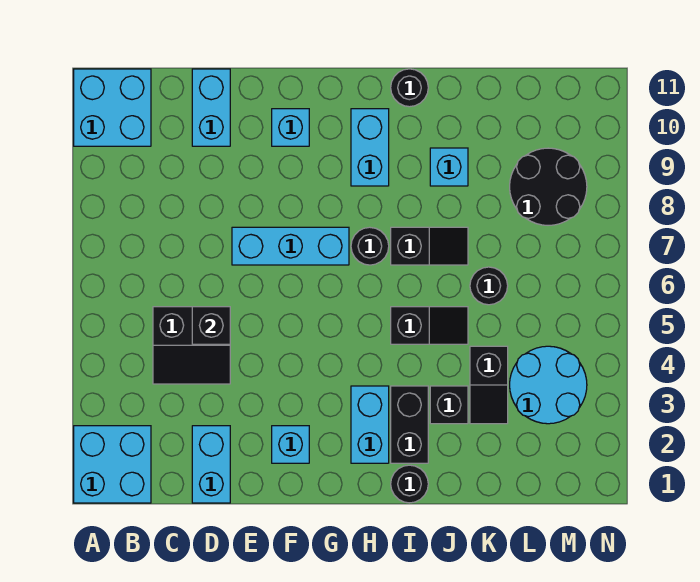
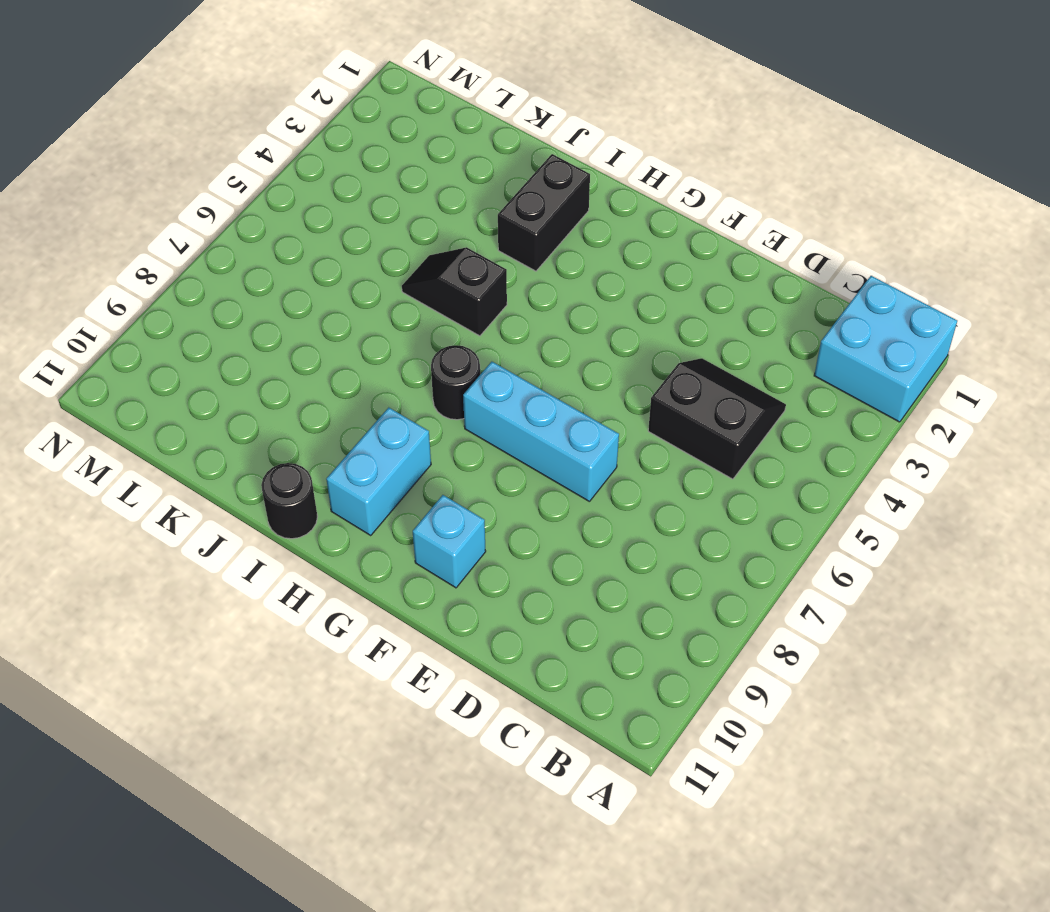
none -> cyan brick A10:B11 level 1
none -> cyan brick D1:D2 level 1
none -> cyan brick D10:D11 level 1

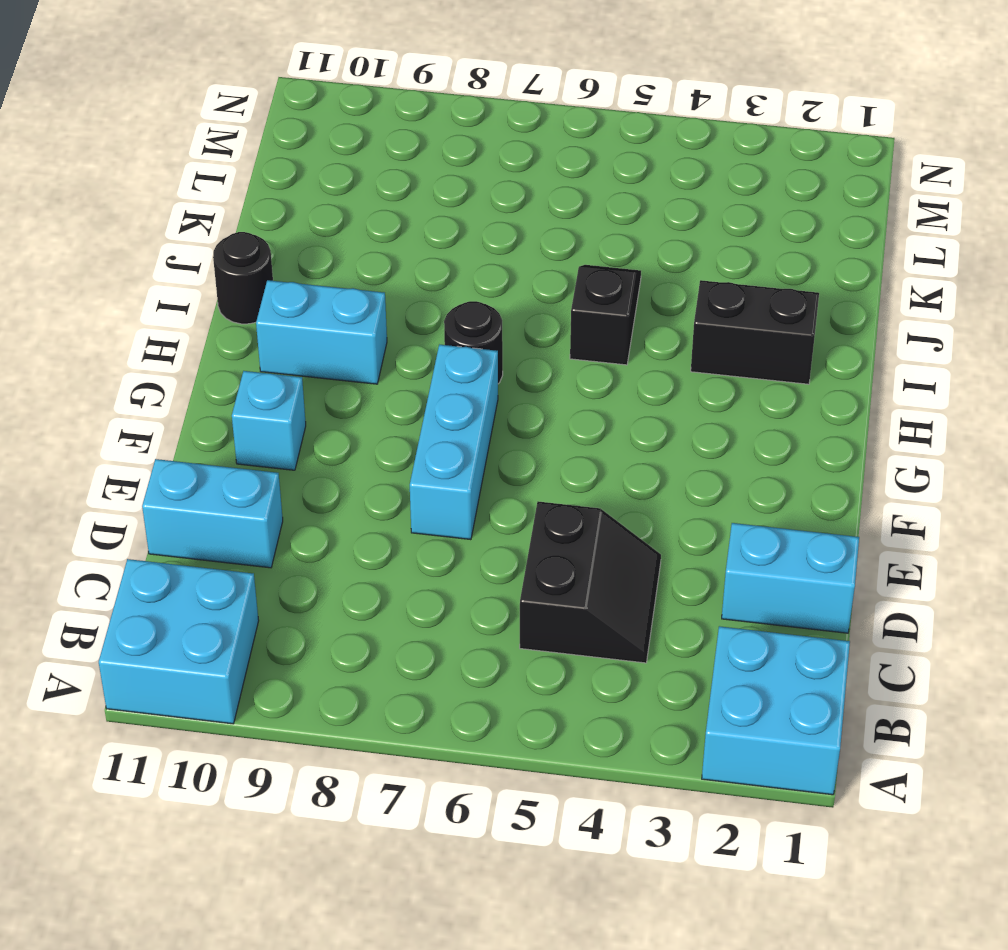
none -> cyan brick F2 level 1
none -> cyan brick H2:H3 level 1
none -> black round brick I1 level 1

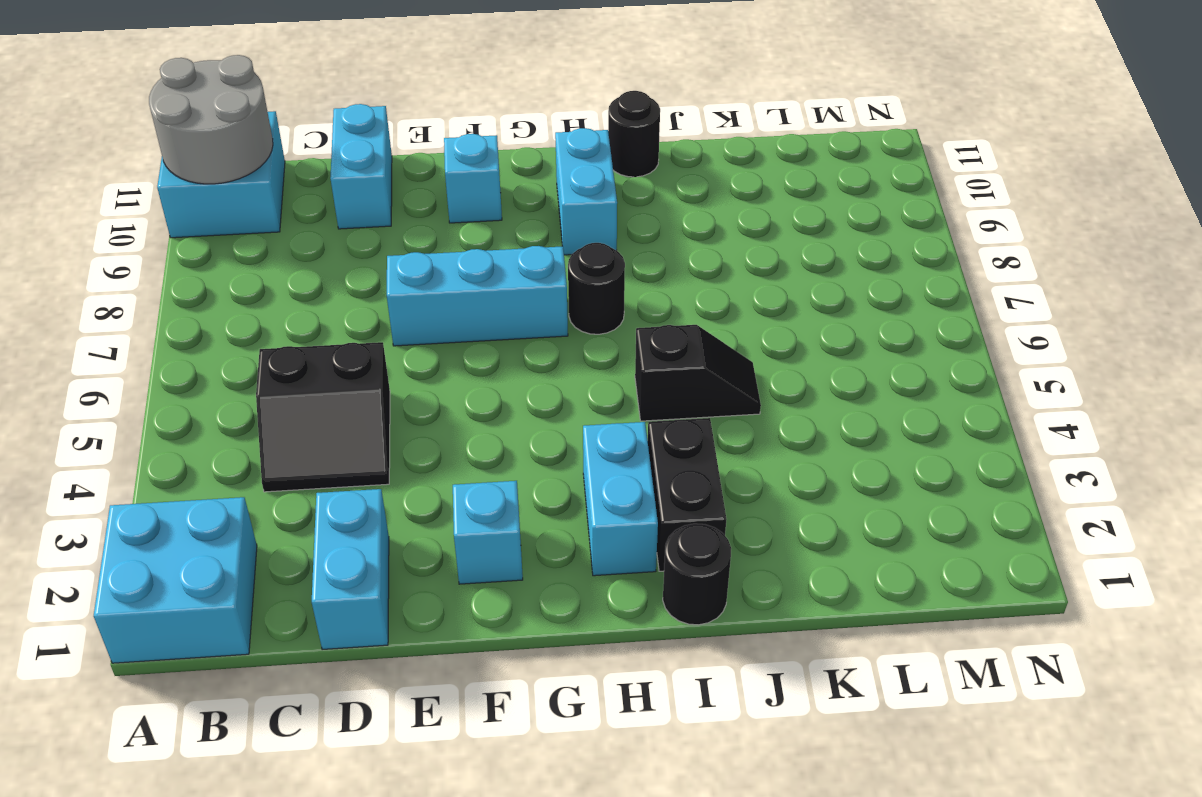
grey round brick A10:B11 level 2 -> none
none -> black slope I7:J7 level 1 top I
none -> black brick J3 level 1
none -> cyan brick J9 level 1

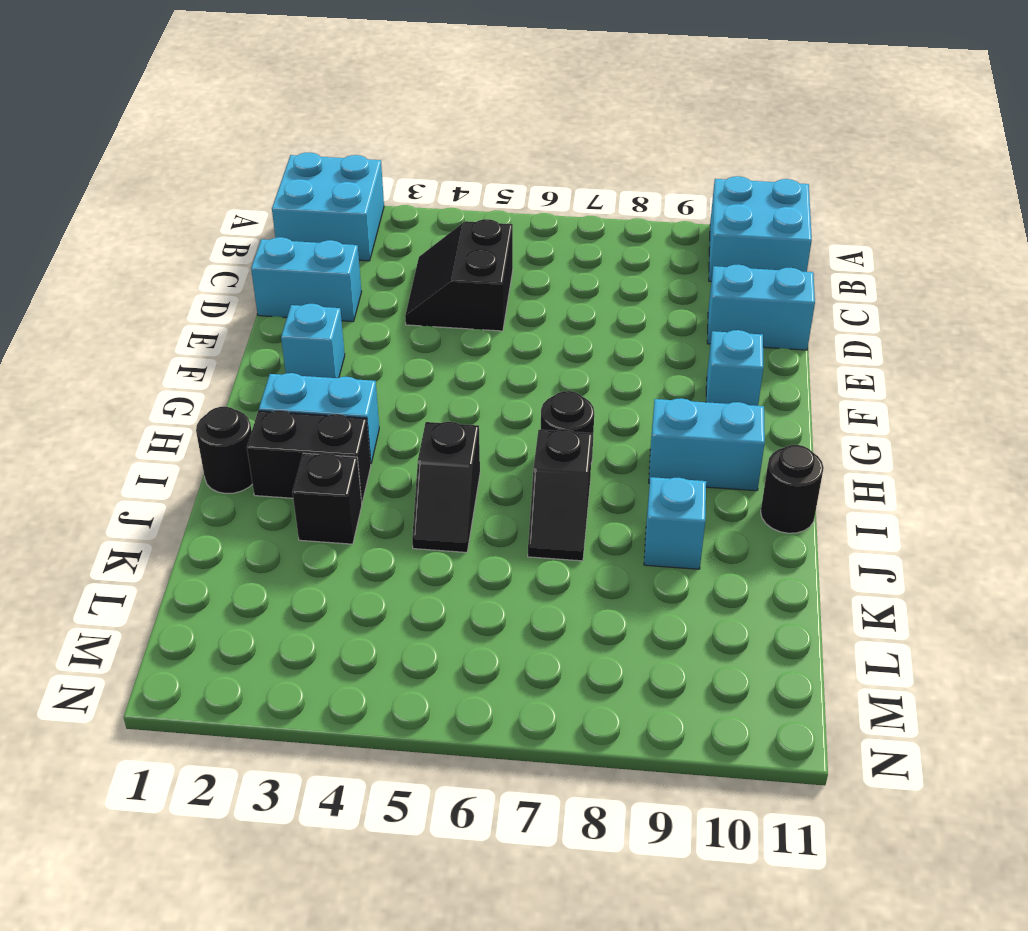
none -> cyan brick E7:G7 level 1
none -> black slope K3:K4 level 1 top 4
none -> black round brick K6 level 1

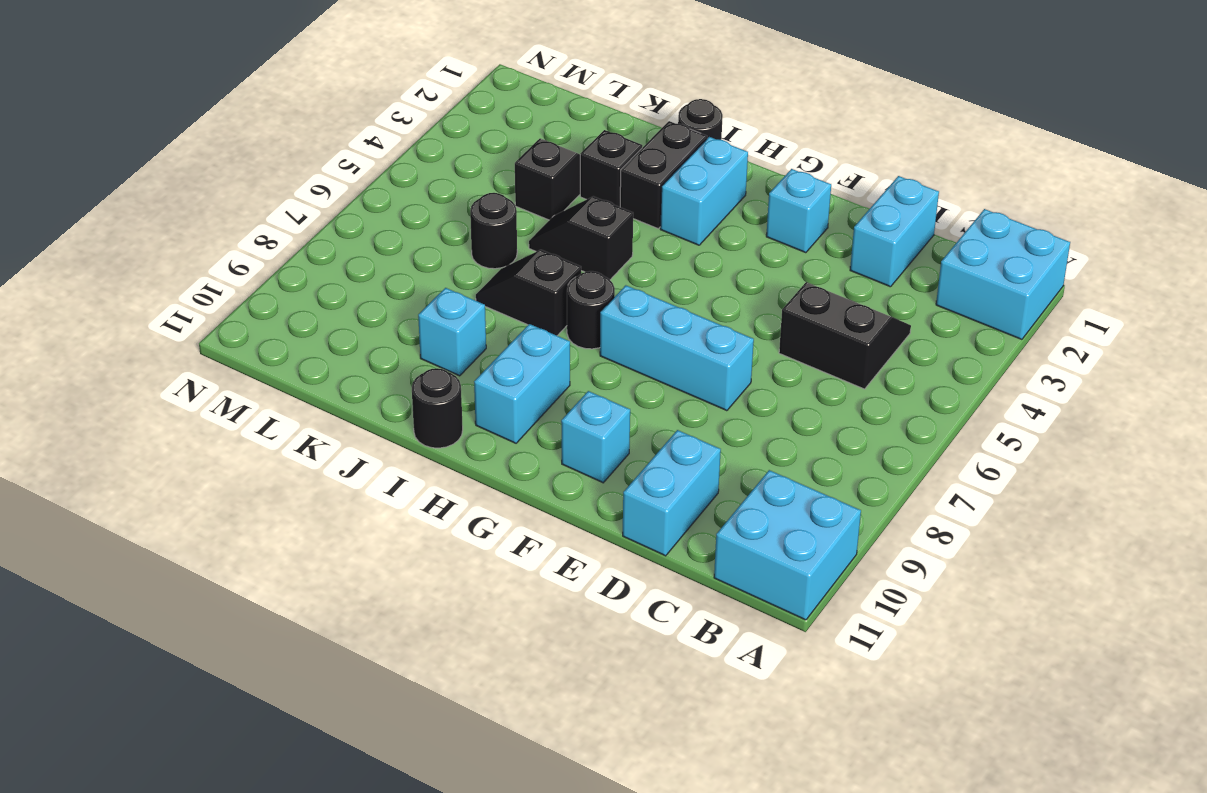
none -> cyan round brick L3:M4 level 1
none -> black round brick L8:M9 level 1
none -> black brick D5 level 2

